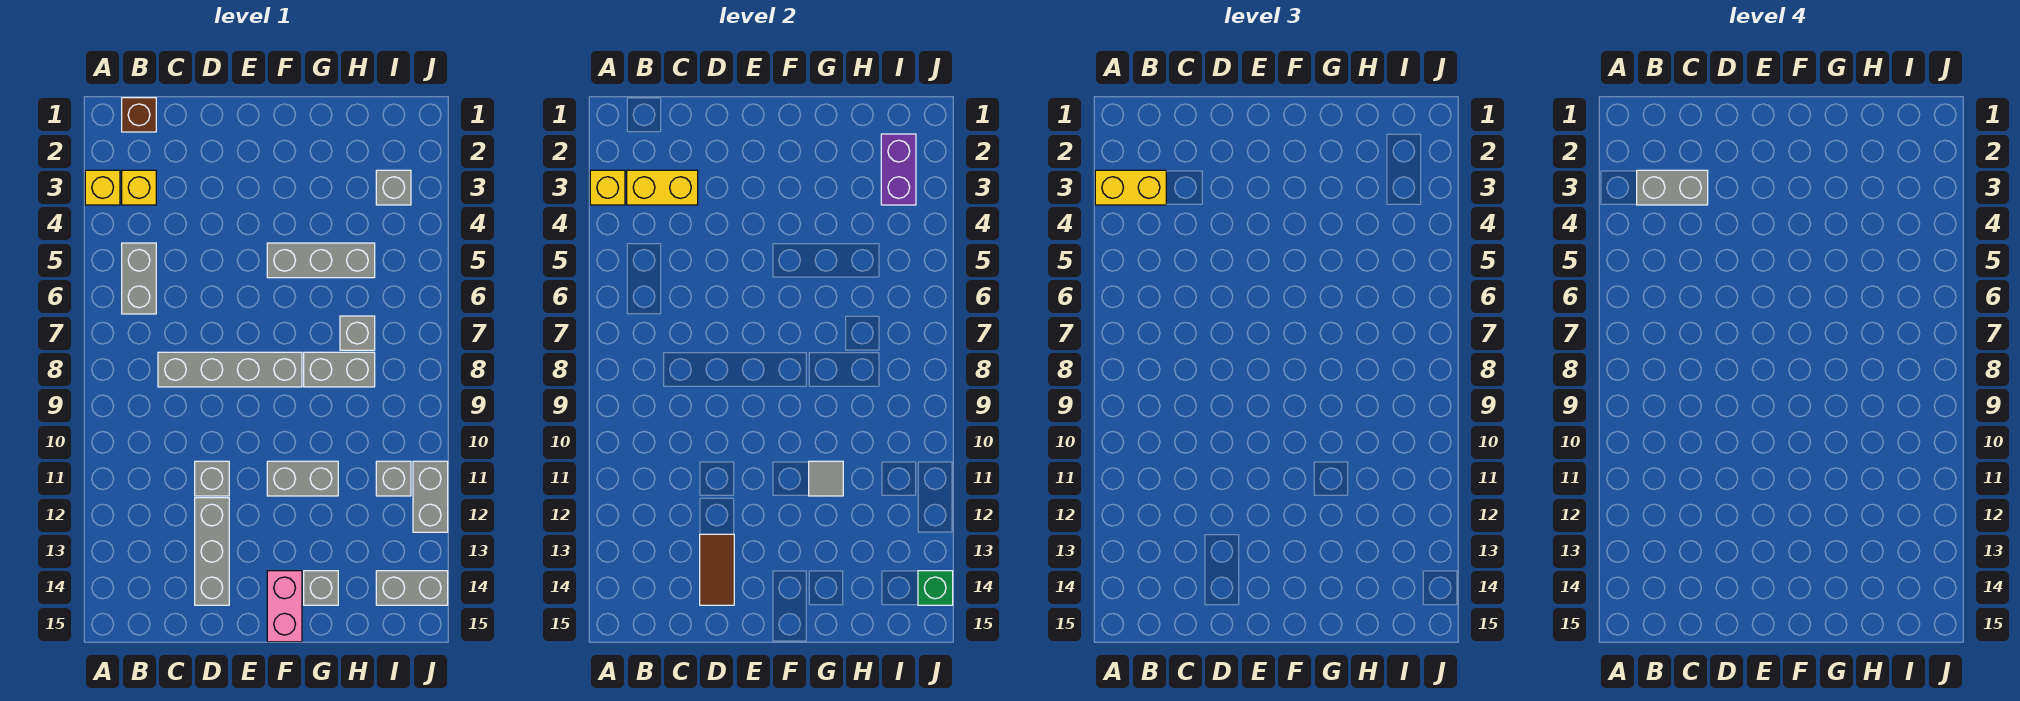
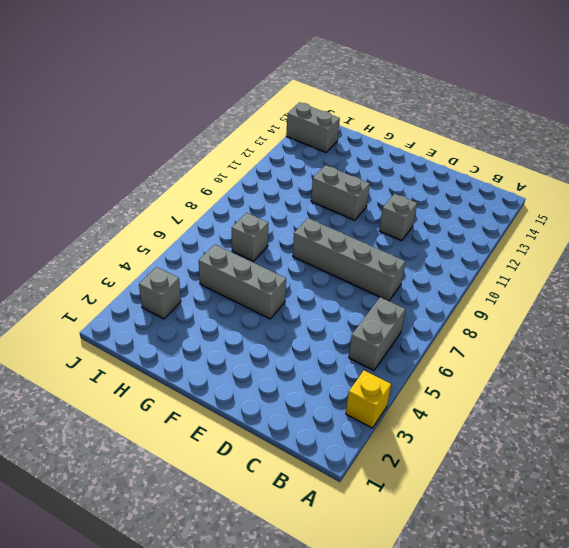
none -> brown brick B1 level 1
none -> yellow brick B3 level 1
none -> grey brick D12:D14 level 1

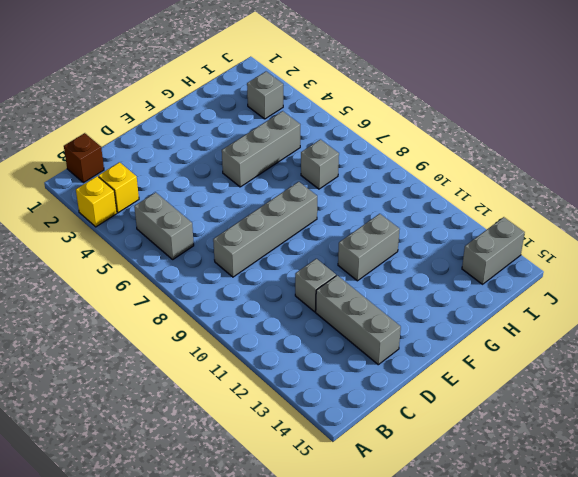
none -> pink brick F14:F15 level 1
none -> grey brick G8:H8 level 1
none -> grey brick G14 level 1

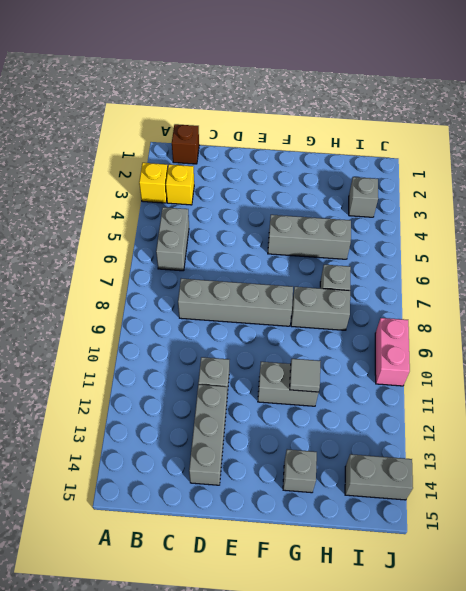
pink brick J9:J10 level 1 -> pink brick F14:F15 level 1
none -> grey brick I11 level 1
none -> grey brick J11:J12 level 1
none -> yellow brick A3 level 2

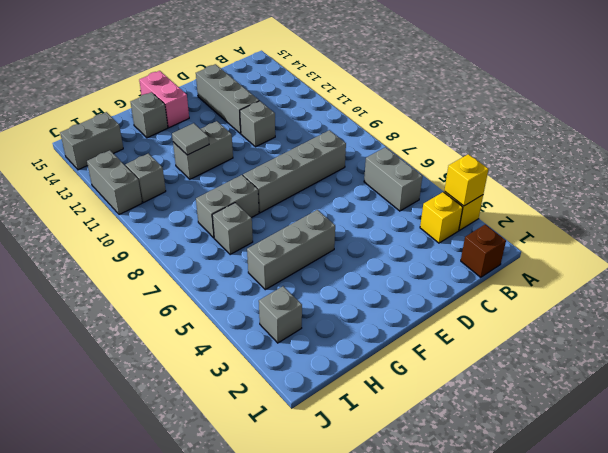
none -> yellow brick B3:C3 level 2
none -> brown tile D13:D14 level 2
none -> purple brick I2:I3 level 2

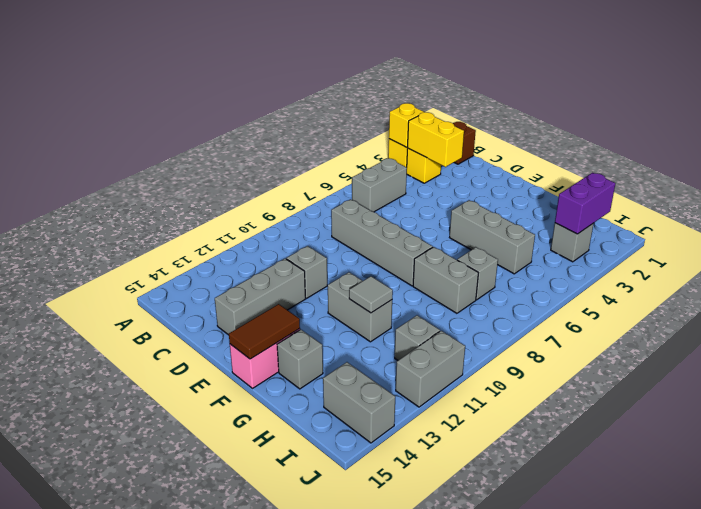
brown tile F14:F15 level 2 -> brown tile D13:D14 level 2
none -> green brick J14 level 2
none -> yellow brick A3:B3 level 3
none -> grey brick B3:C3 level 4

